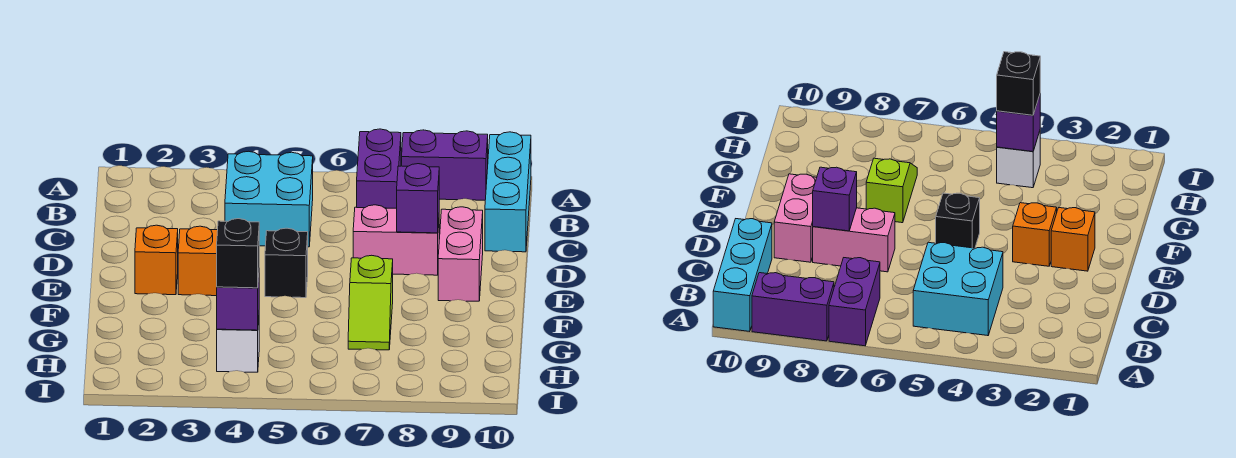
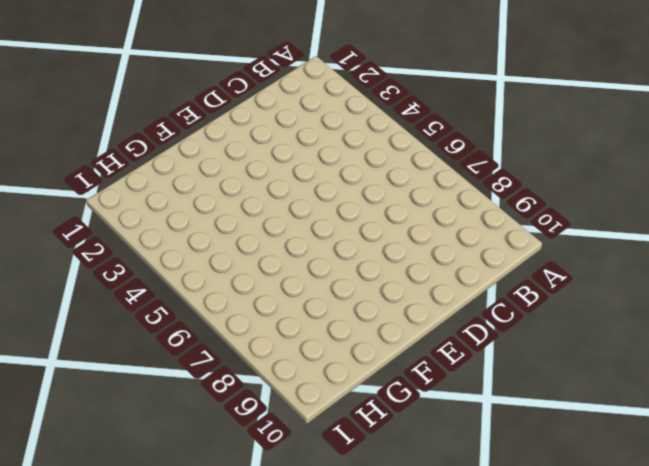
none -> purple brick A7:B7 level 1
none -> purple brick A8:A9 level 1
none -> cyan brick A10:C10 level 1

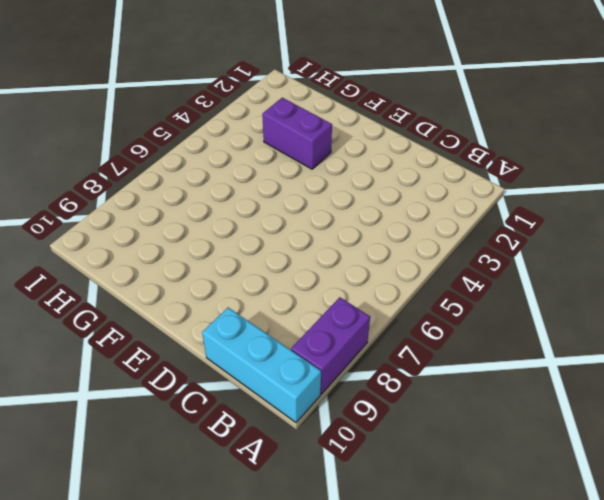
purple brick F3:G3 level 1 -> purple brick A7:B7 level 1
none -> cyan brick B4:C5 level 1
none -> pink brick D7:D8 level 1
none -> pink brick D9:E9 level 1

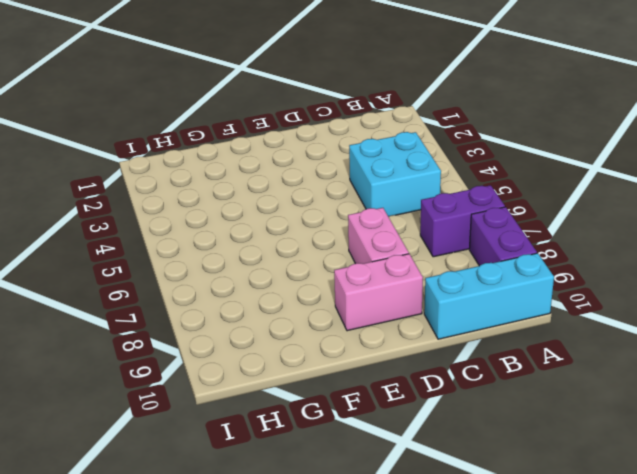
none -> orange brick E2 level 1
none -> orange brick E3 level 1
none -> black brick E5 level 1

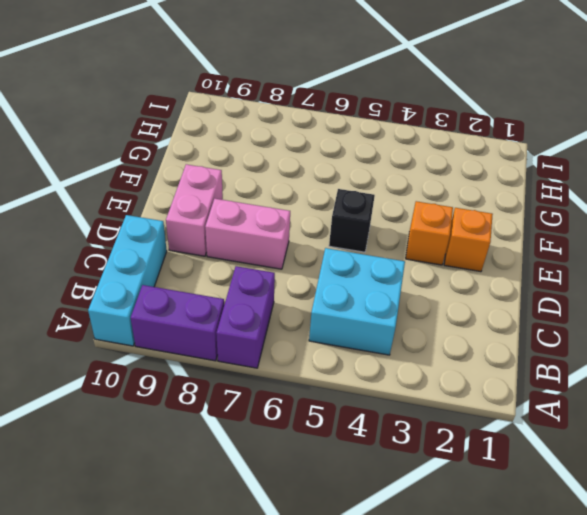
none -> lime slope F7:G7 level 1 top F
none -> white brick H4 level 1
none -> purple brick D8 level 2

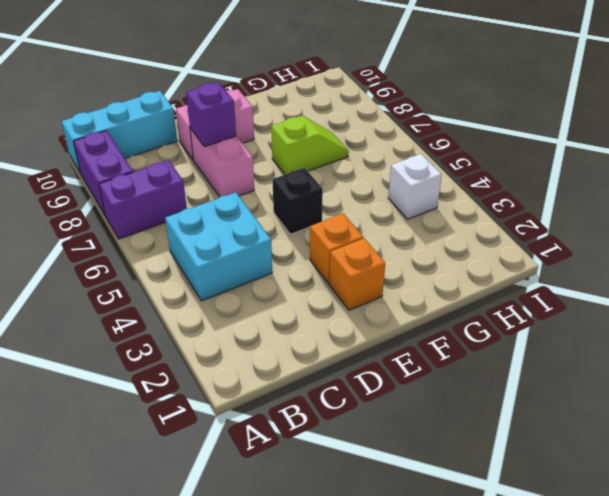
none -> purple brick H4 level 2
none -> black brick H4 level 3

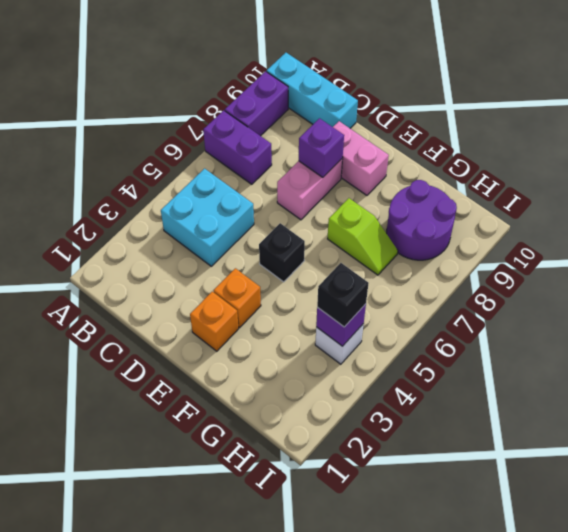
purple round brick G8:H9 level 1 -> none

